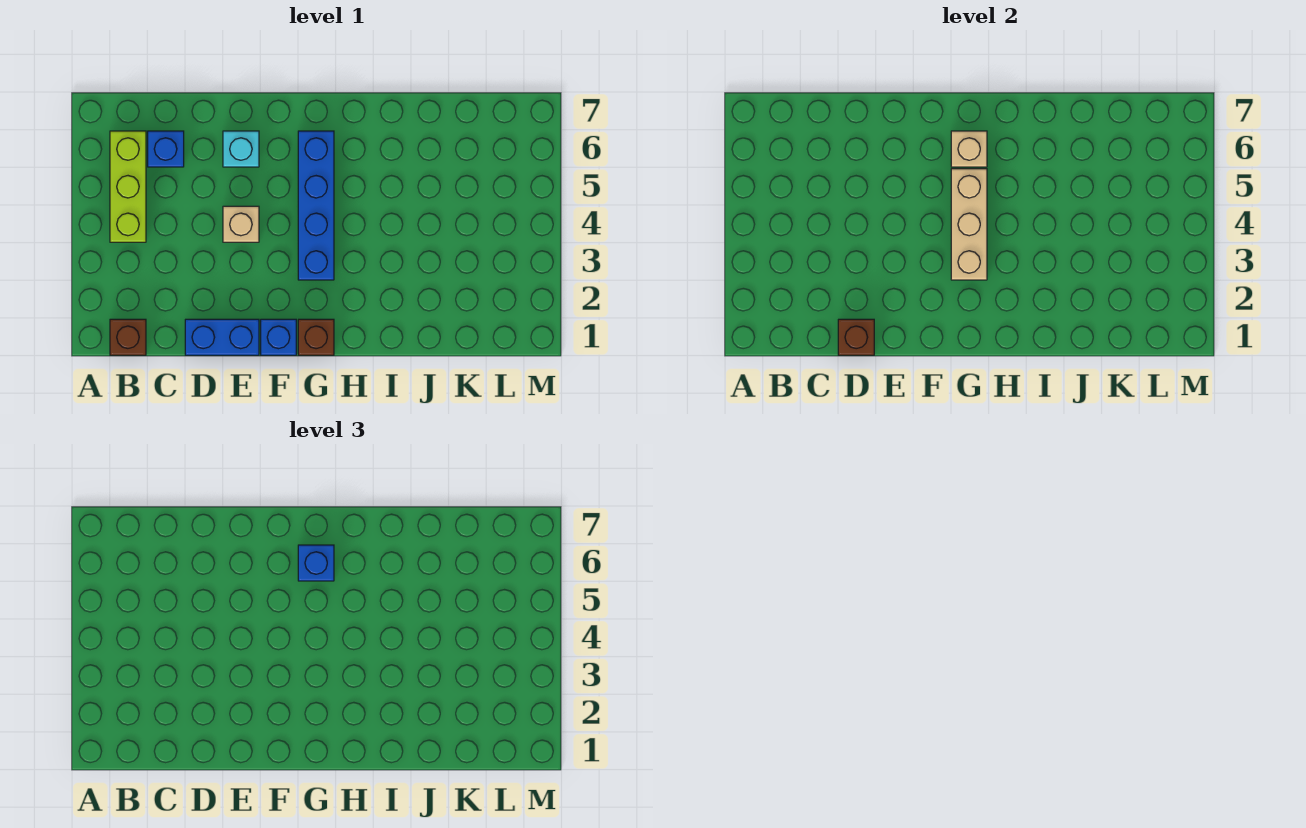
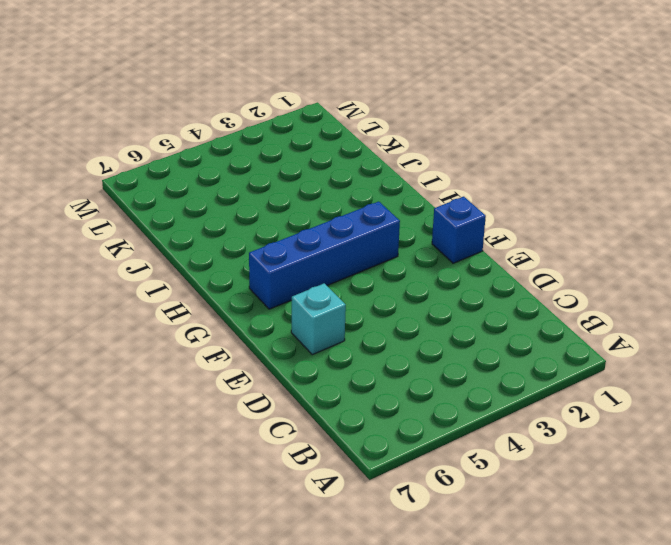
none -> brown brick B1 level 1
none -> lime brick B4:B6 level 1
none -> blue brick C6 level 1

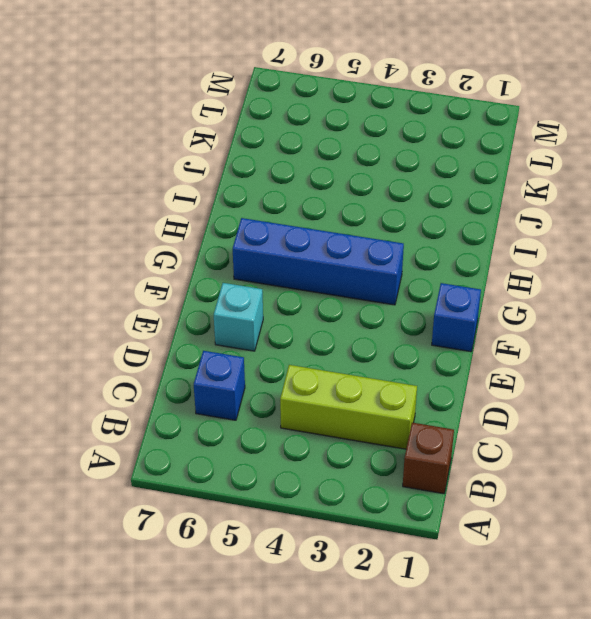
lime brick C2:C4 level 1 -> lime brick B4:B6 level 1
none -> blue brick D1:E1 level 1
none -> tan brick E4 level 1
none -> brown brick G1 level 1

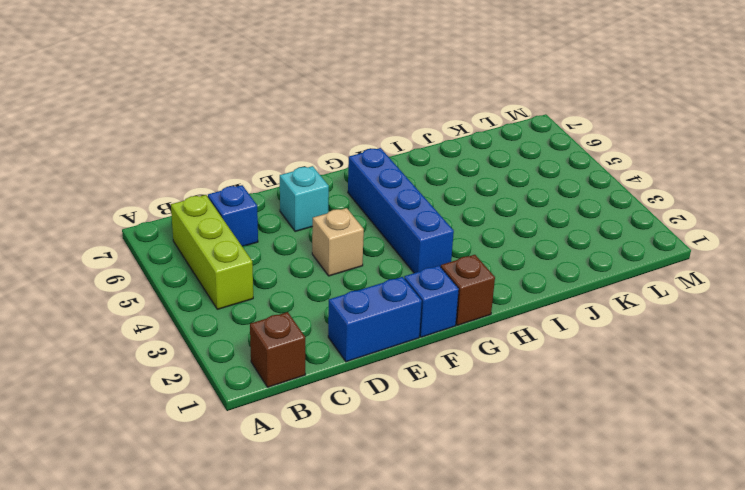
none -> brown brick D1 level 2
none -> tan brick G3:G5 level 2
none -> tan brick G6 level 2

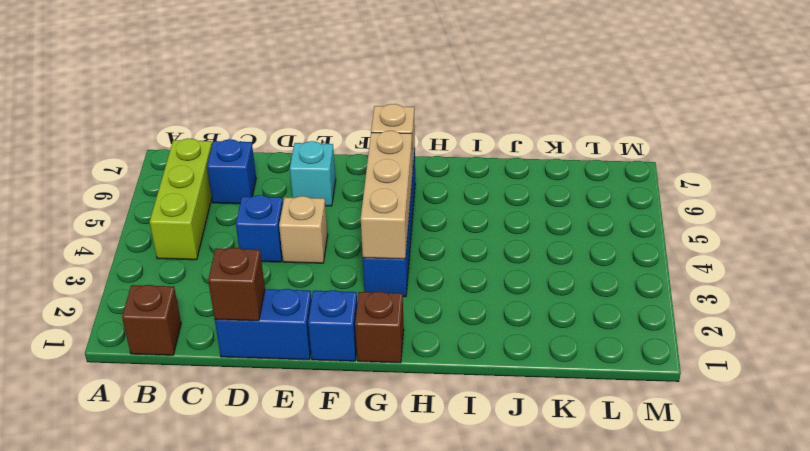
blue brick D4 level 1 -> blue brick G6 level 3

